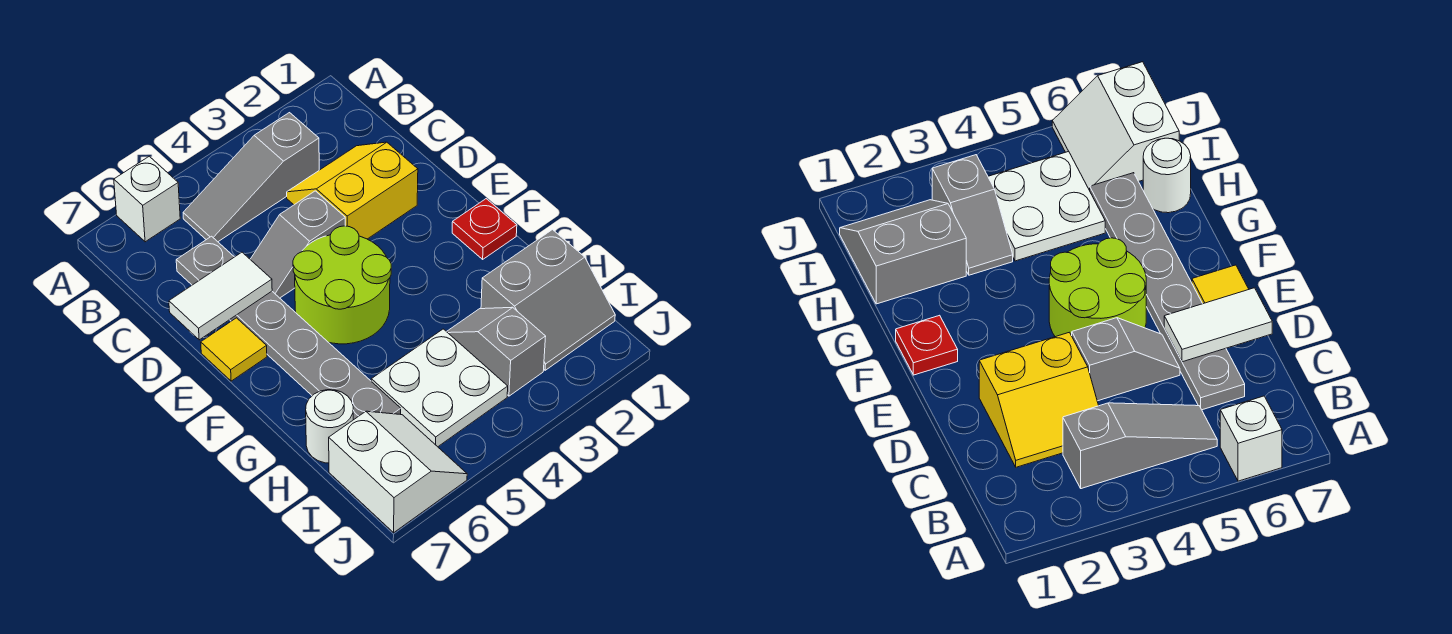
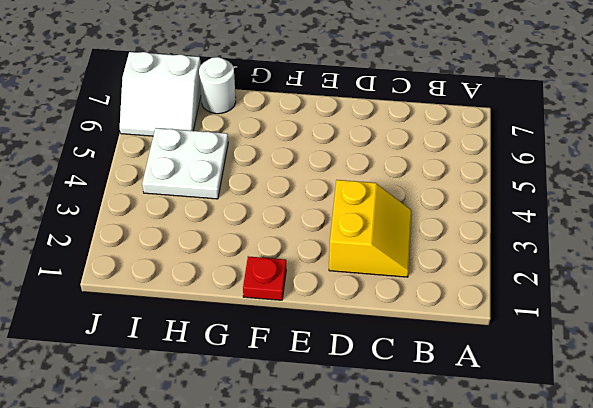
none -> white brick A6 level 1
none -> grey slope B3:B5 level 1 top 3
none -> grey plate C6:H6 level 1

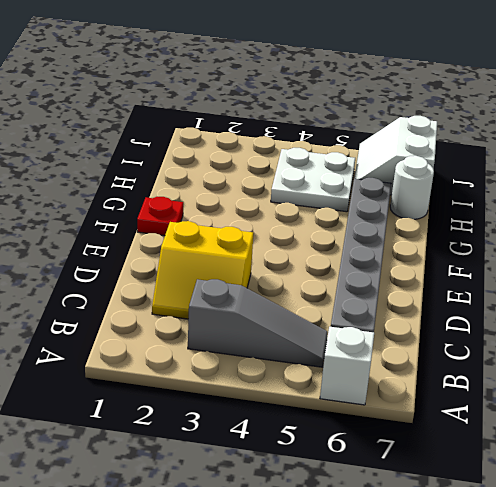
none -> grey slope D4:D5 level 1 top 4
none -> lime round brick E4:F5 level 1
none -> yellow tile E7 level 1

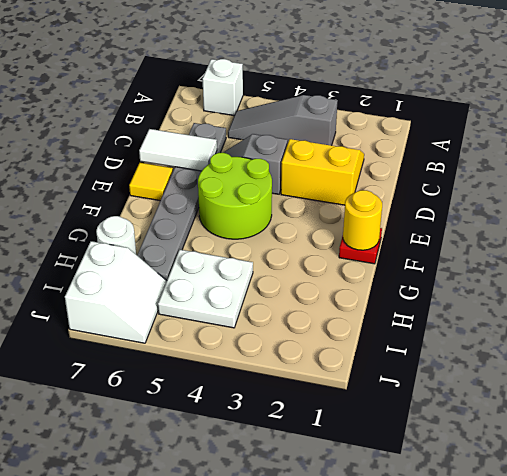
yellow round brick F1 level 2 -> none
none -> grey slope H1:I2 level 1 top H
none -> grey slope H3:I3 level 1 top I

